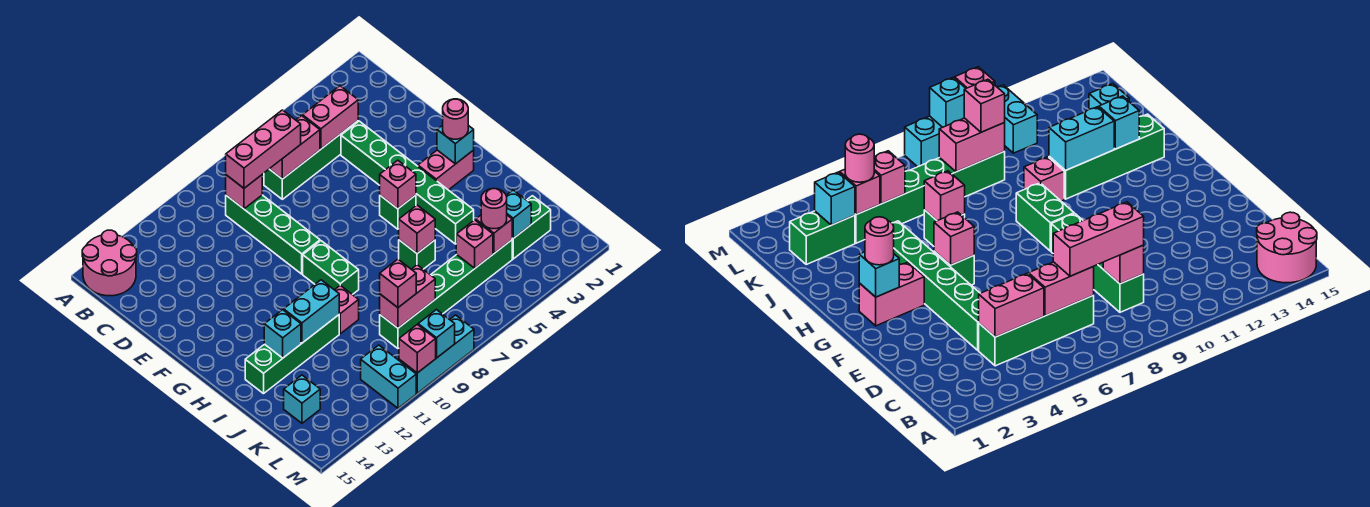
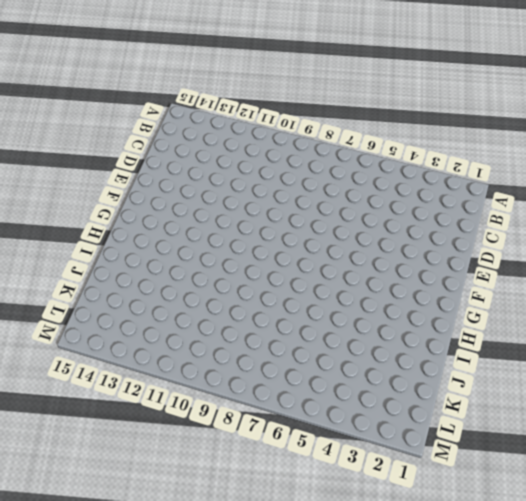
none -> pink round brick A14:B15 level 1
none -> green brick C4:C7 level 1
none -> green brick C9:F9 level 1
none -> green brick D4:I4 level 1

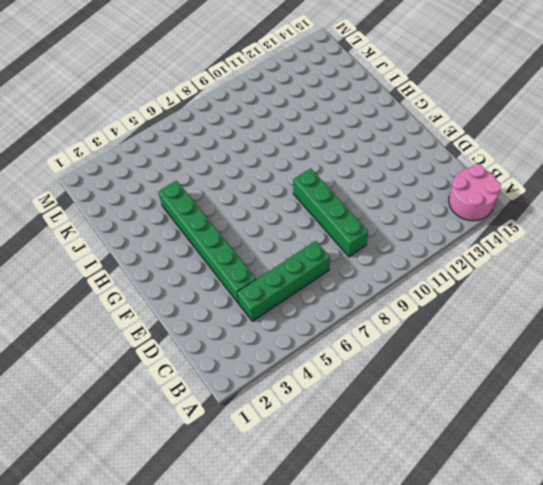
none -> pink brick G2:G3 level 1
none -> green brick G5 level 1
none -> green brick G9:H9 level 1
none -> green brick I6 level 1

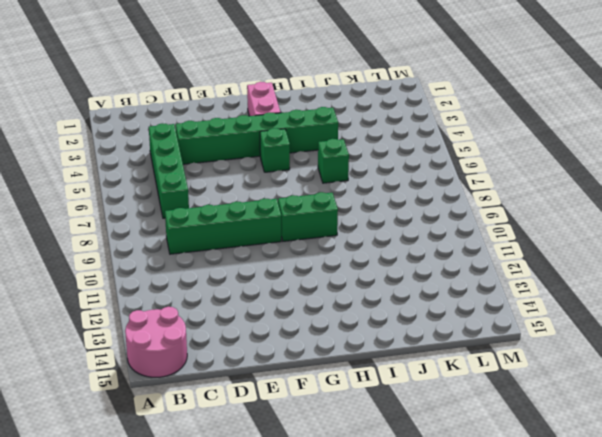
none -> pink brick I10 level 1
none -> green brick I11:I14 level 1
none -> green brick K2:K3 level 1
none -> green brick K4:K9 level 1

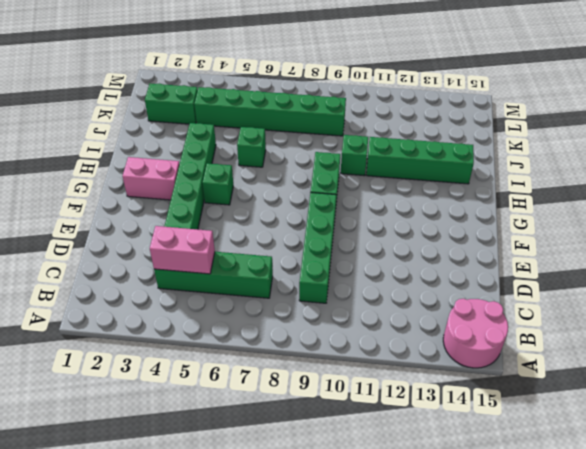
green brick I10 level 1 -> pink brick I10 level 1
none -> cyan brick K14 level 1
none -> cyan brick L11:M11 level 1
none -> cyan brick M8:M10 level 1
none -> pink brick C6:C7 level 2

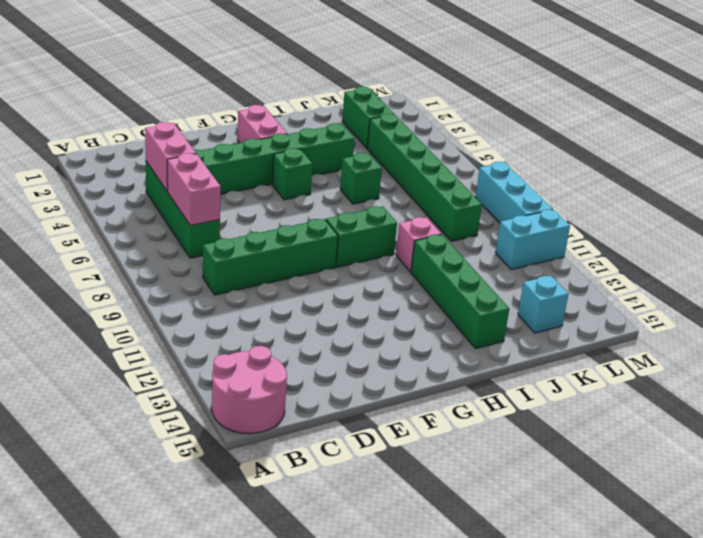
none -> pink brick C9 level 2
none -> cyan brick G2 level 2
none -> pink brick G5 level 2
none -> pink brick I6 level 2

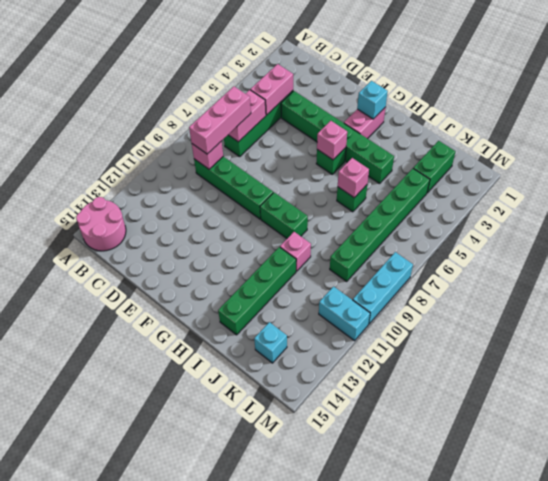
none -> cyan brick I11:I12 level 2
none -> cyan brick I13 level 2
none -> cyan brick K3 level 2
none -> pink brick K4 level 2

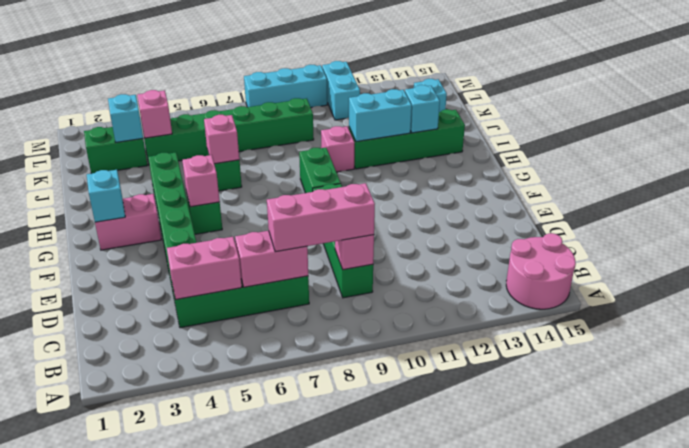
none -> pink brick K5 level 2
none -> pink brick K8:K9 level 2
none -> cyan brick M9 level 2
none -> pink brick M10 level 2

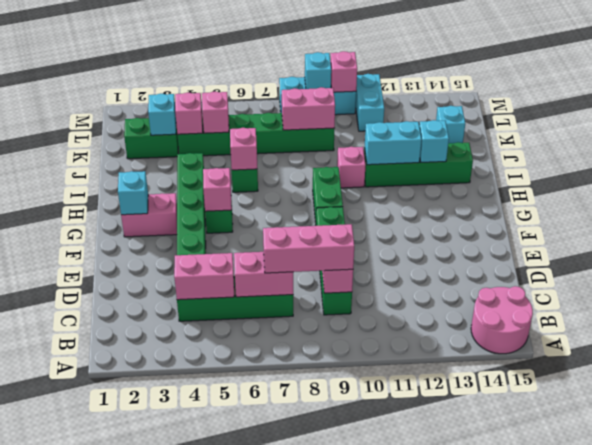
none -> pink round brick G2 level 3
none -> pink round brick K4 level 3
none -> pink brick K9 level 3

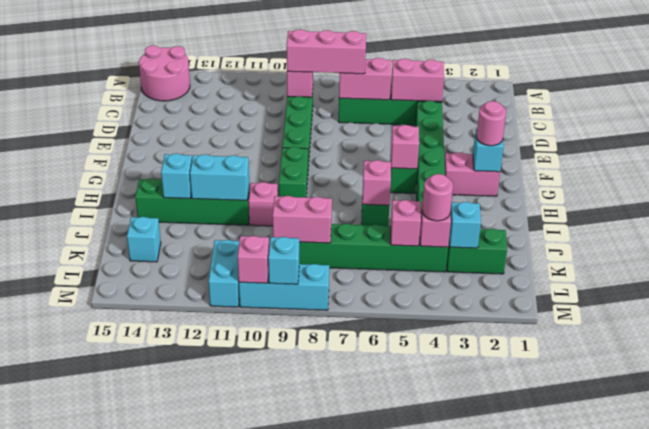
none -> pink brick K9 level 3

